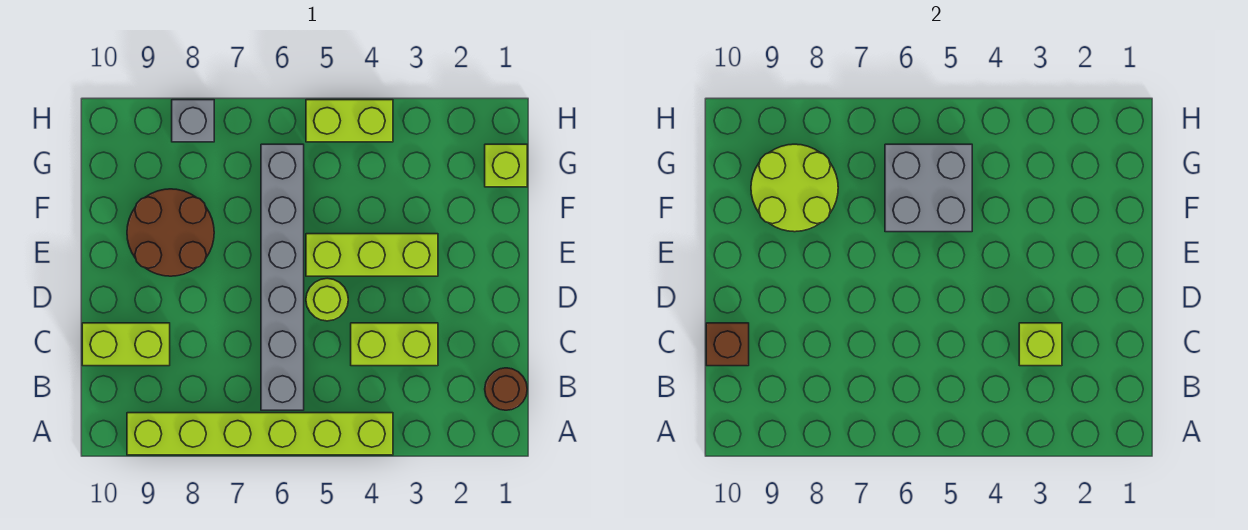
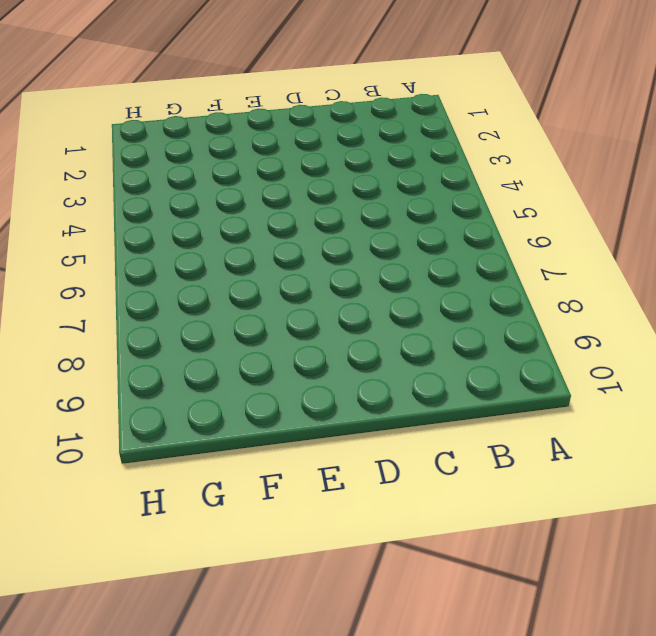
none -> lime brick A4:A9 level 1
none -> brown round brick B1 level 1
none -> grey brick B6:G6 level 1

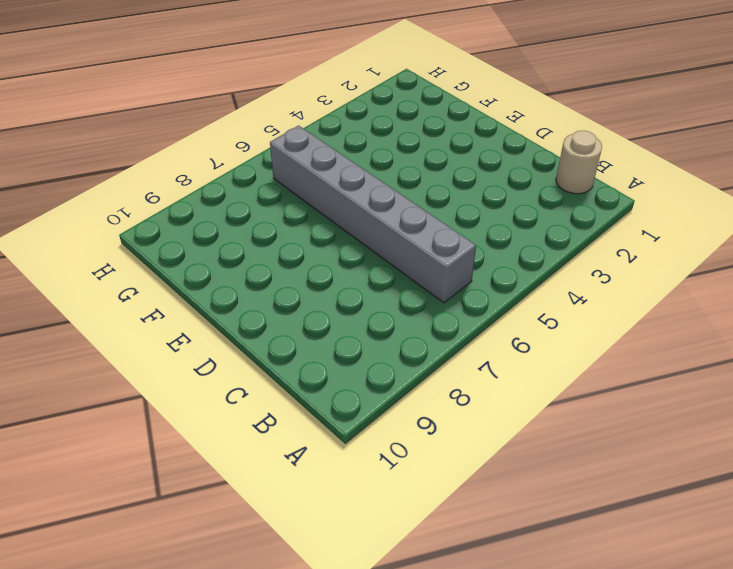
tan round brick B1 level 1 -> brown round brick B1 level 1
none -> lime brick A4:A9 level 1
none -> lime brick C3:C4 level 1
none -> lime brick C9:C10 level 1

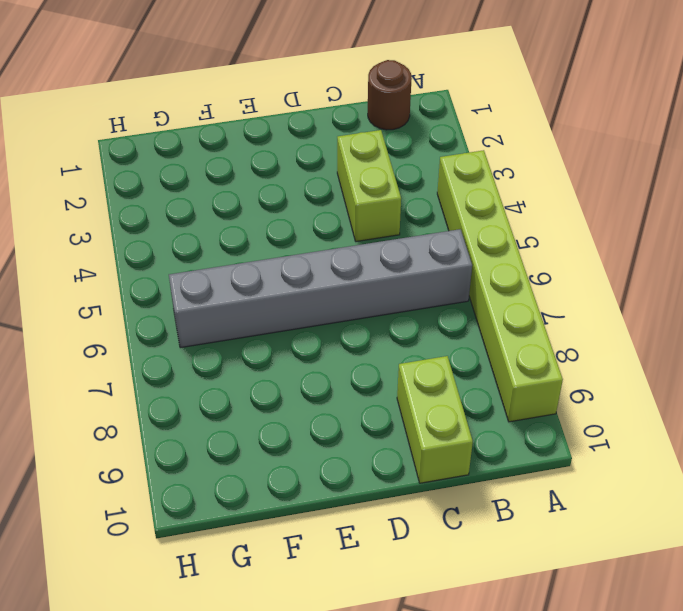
none -> lime round brick D5 level 1
none -> lime brick E3:E5 level 1
none -> brown round brick E8:F9 level 1

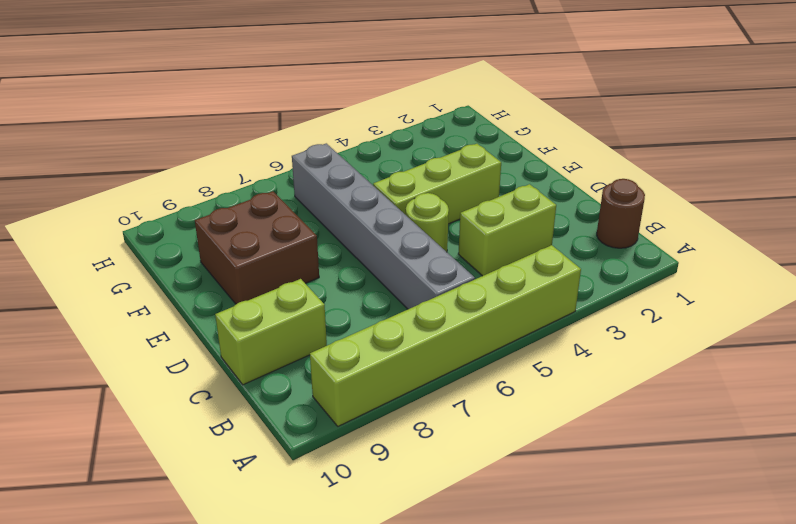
brown brick E8:F9 level 1 -> brown round brick E8:F9 level 1
none -> lime brick G1 level 1
none -> lime brick H4:H5 level 1
none -> grey brick H8 level 1

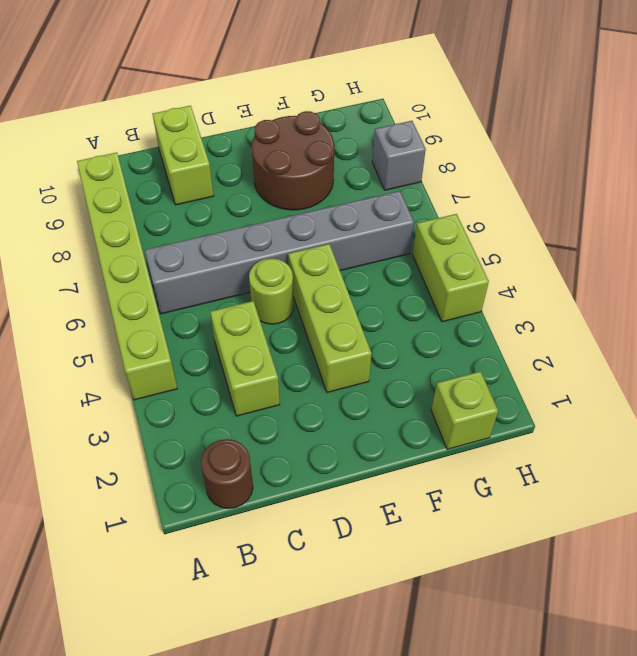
none -> lime brick C3 level 2
none -> brown brick C10 level 2
none -> grey brick F5:G6 level 2

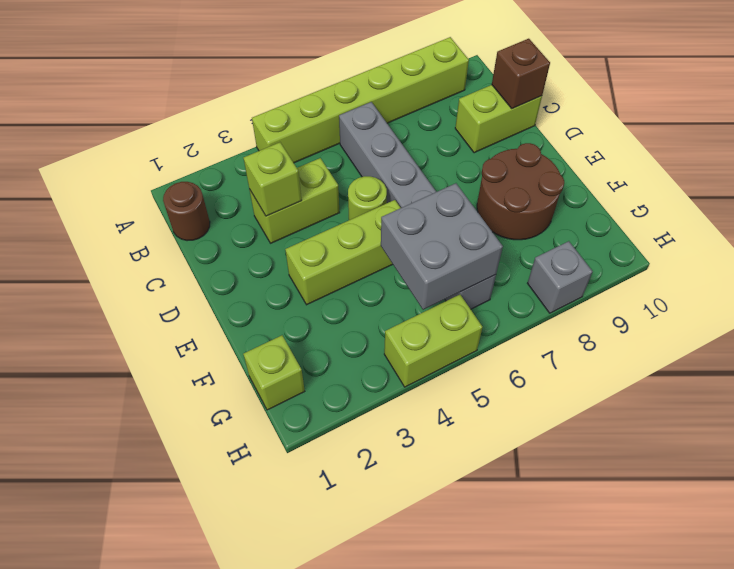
none -> lime round brick F8:G9 level 2

